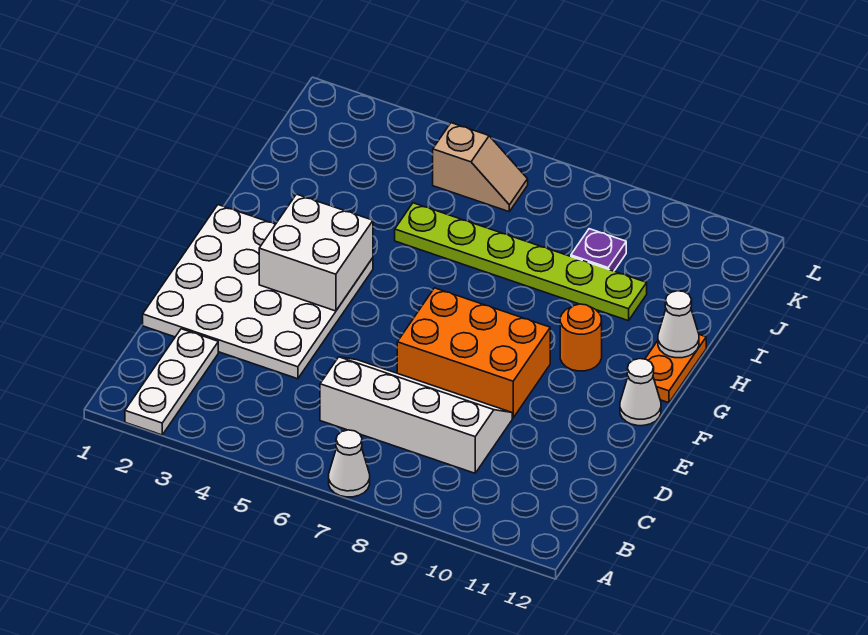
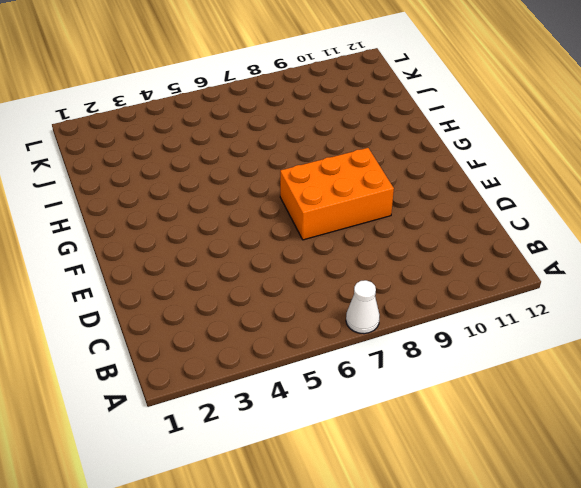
none -> white plate A2:C2 level 1
none -> white slope C6:D9 level 1 top C
none -> white plate D1:G4 level 1

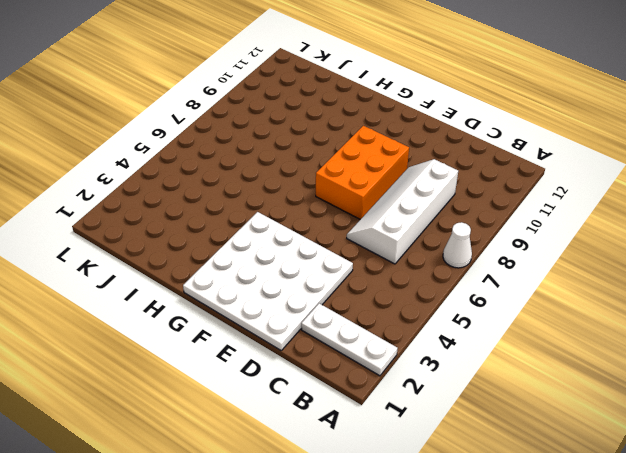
none -> white cone F12 level 1
none -> orange round brick G10 level 1
none -> orange plate G12:H12 level 1

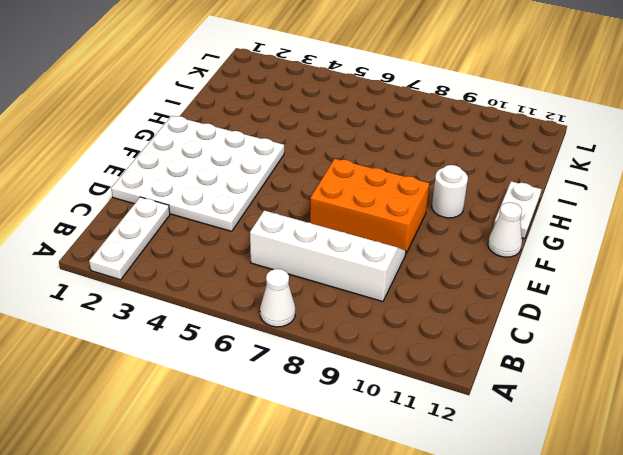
white round brick G10 level 1 -> orange round brick G10 level 1
white plate G12:H12 level 1 -> orange plate G12:H12 level 1
none -> lime plate I5:I10 level 1
none -> purple plate J9 level 1
none -> tan slope K5:K6 level 1 top 5

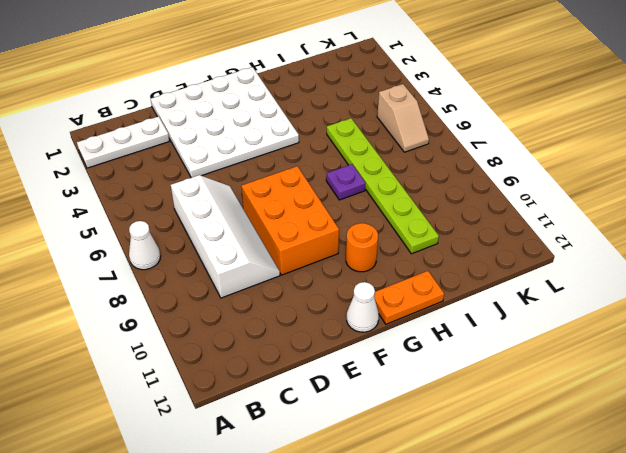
purple plate H7 level 1 -> purple plate J9 level 1
none -> white brick F3:G4 level 2
none -> white cone H12 level 2

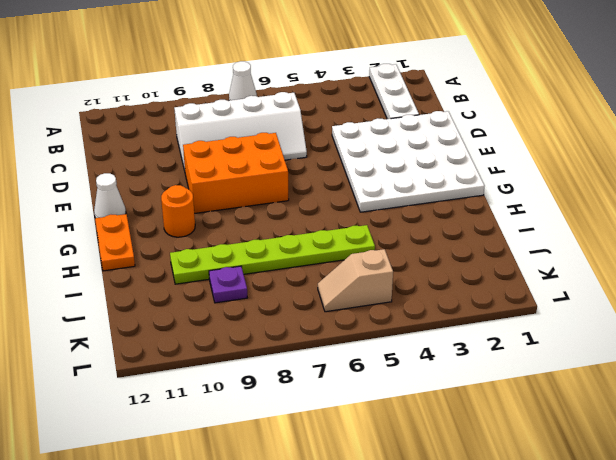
none -> white brick F3:G4 level 2
none -> white cone H12 level 2

